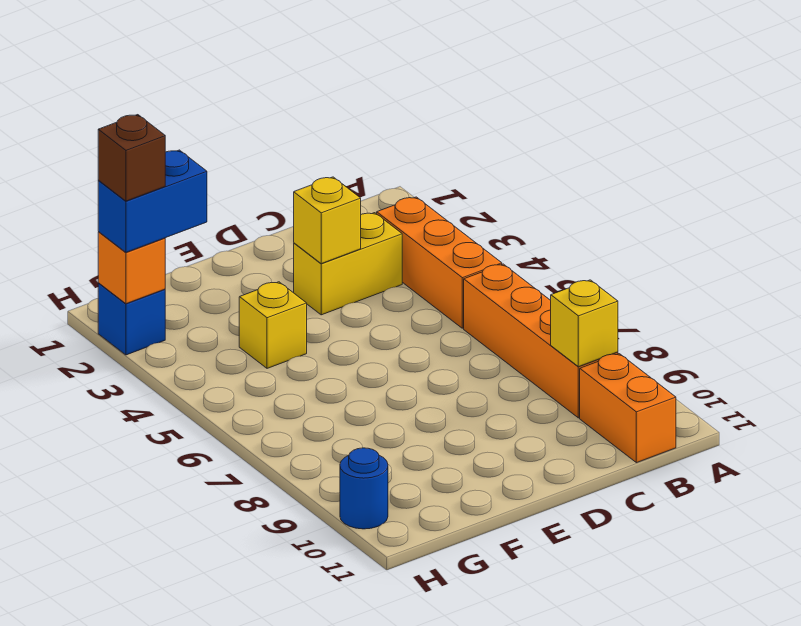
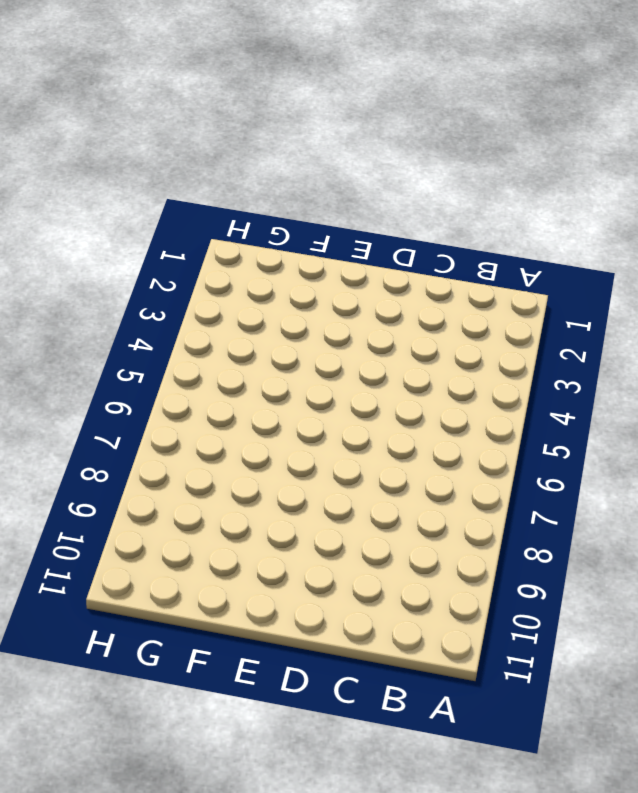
none -> orange brick B3:B5 level 1
none -> orange brick B6:B9 level 1
none -> orange brick B10:B11 level 1

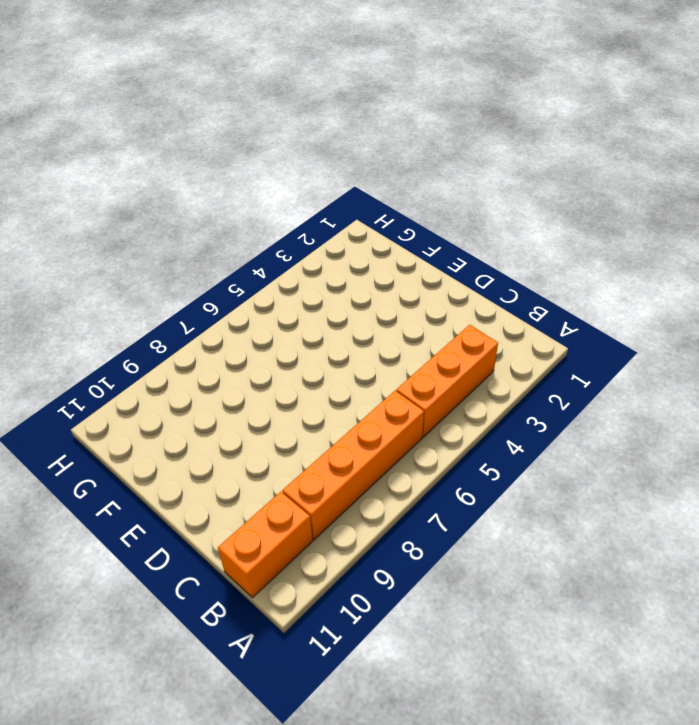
none -> yellow brick C3:D3 level 1
none -> yellow brick F4 level 1
none -> blue brick H2 level 1

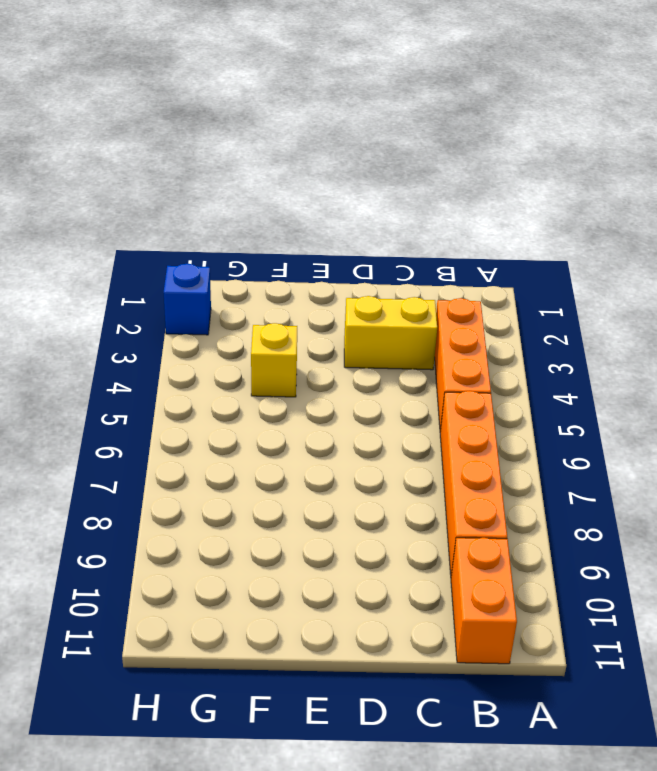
none -> blue round brick H10 level 1
none -> yellow brick B9 level 2
none -> yellow brick D3 level 2

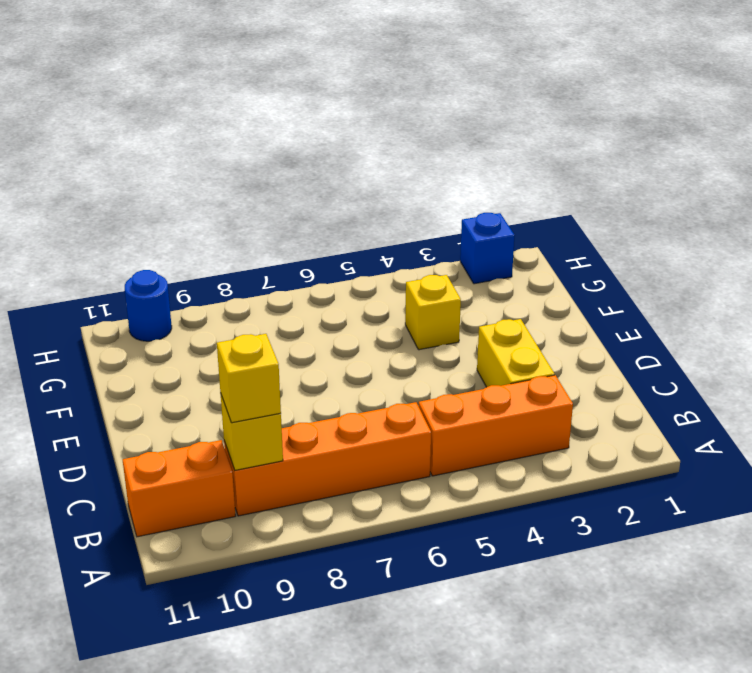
yellow brick B9 level 3 -> yellow brick D3 level 2
none -> orange brick H2 level 2
none -> blue brick G2:H2 level 3
none -> brown brick H2 level 4

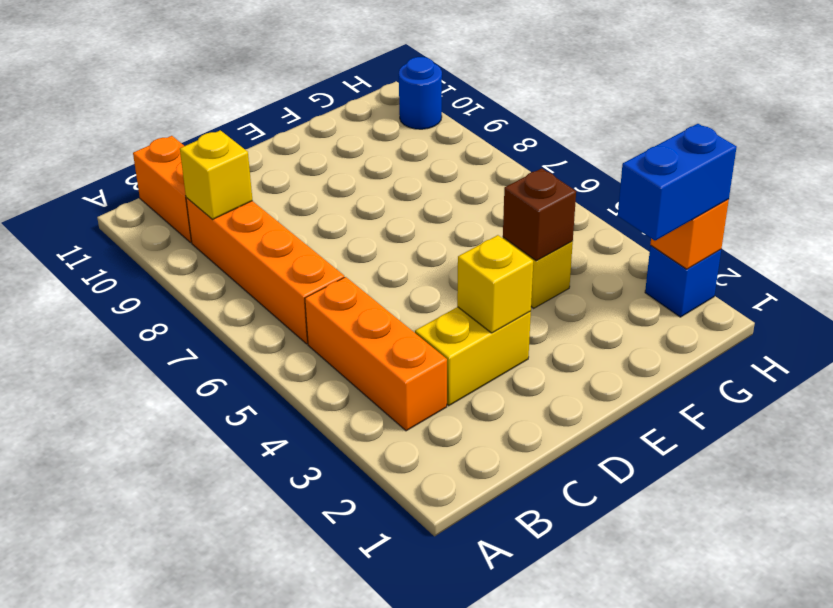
brown brick F4 level 2 -> brown brick H2 level 4

